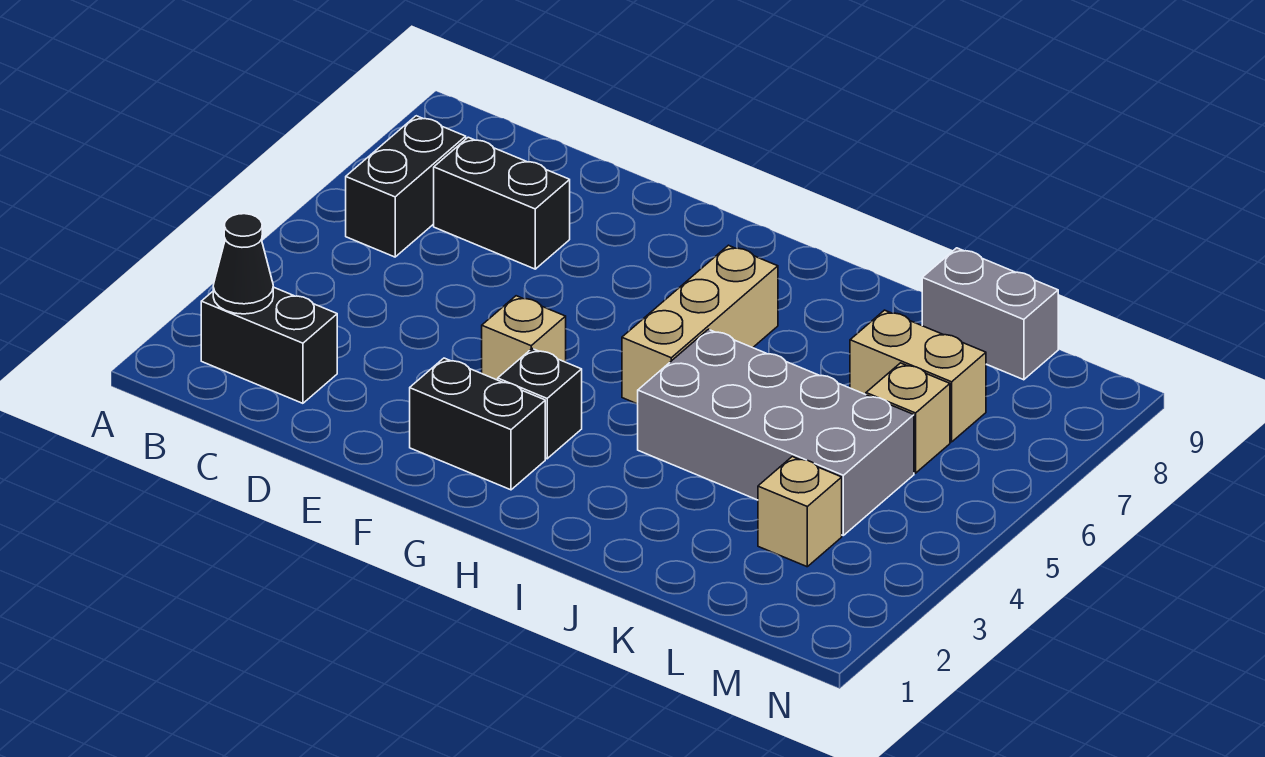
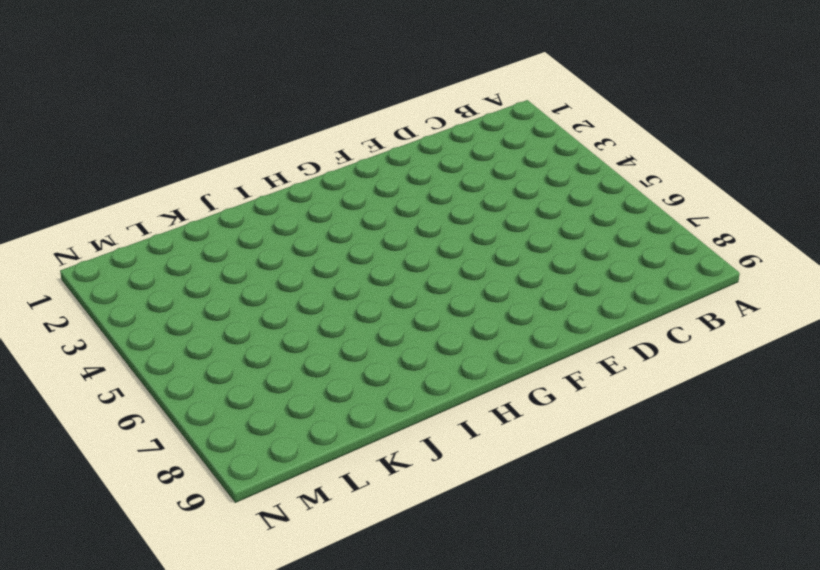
none -> black brick B2:C2 level 1
none -> black brick B6:B7 level 1
none -> black brick C7:D7 level 1

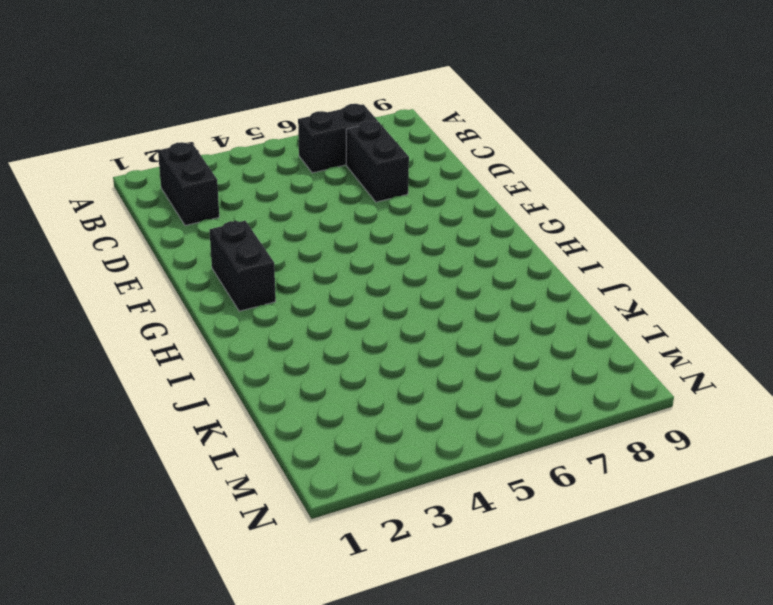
none -> tan brick F4 level 1
none -> black brick G3 level 1
none -> tan brick H5:H7 level 1

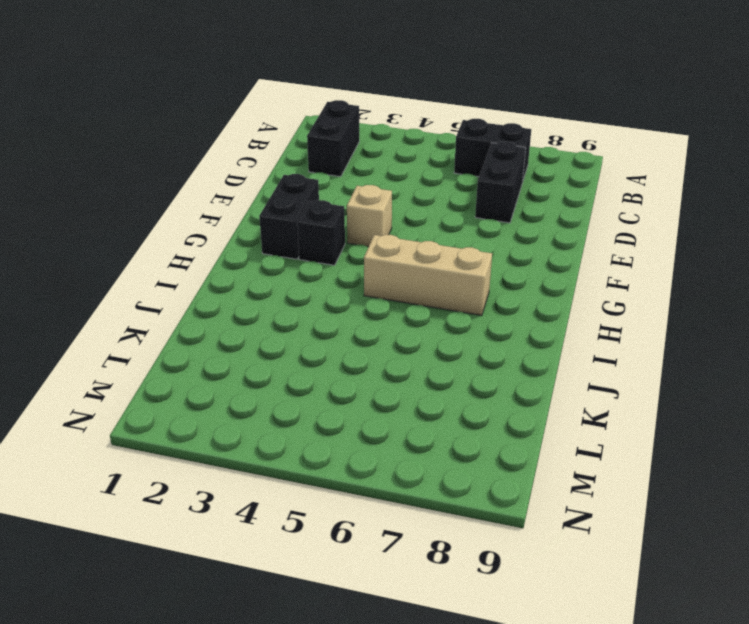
none -> grey brick I4:L5 level 1
none -> tan brick K7:L7 level 1
none -> grey brick K9:L9 level 1

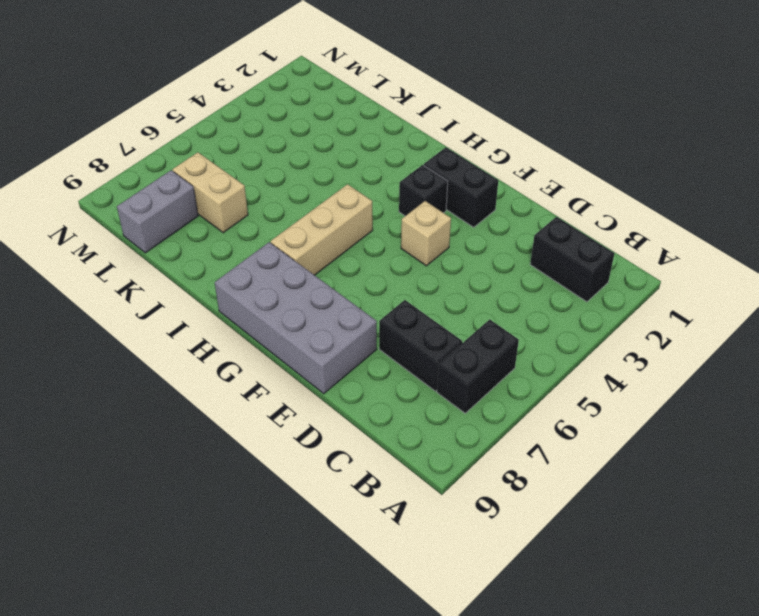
grey brick E8:H9 level 1 -> grey brick I4:L5 level 1
grey brick L8:L9 level 1 -> grey brick K9:L9 level 1
none -> tan brick L3 level 1
none -> tan brick L6 level 1
none -> black cone B2 level 2

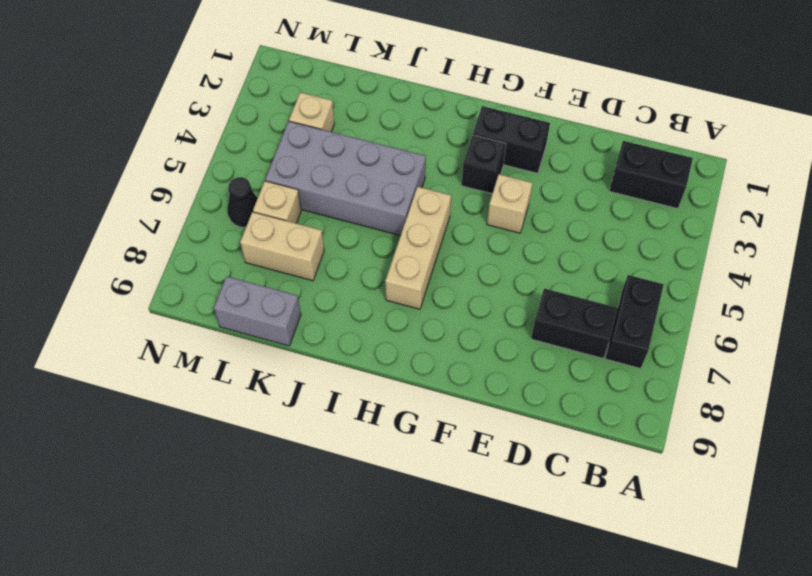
black cone M6 level 1 -> black cone B2 level 2

